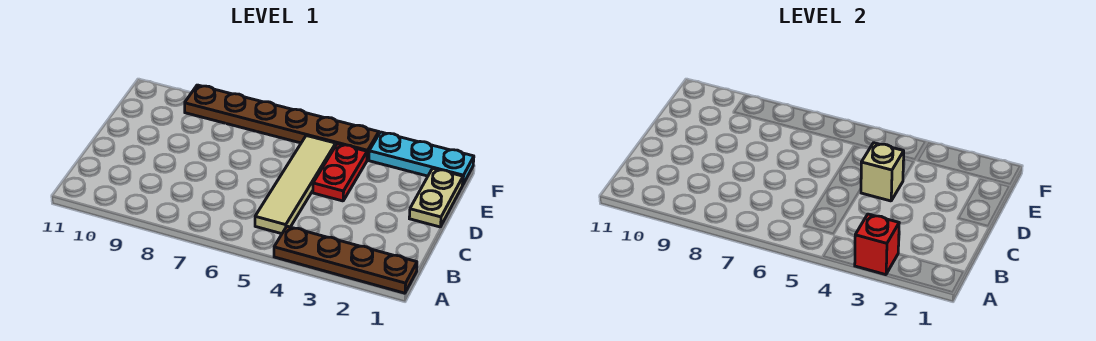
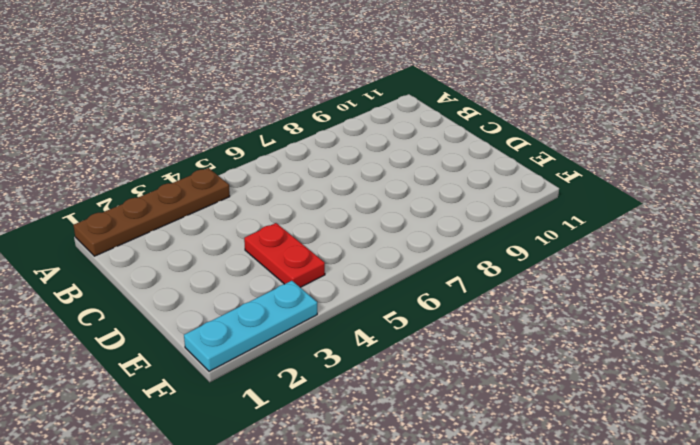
none -> tan tile B5:E5 level 1
none -> tan plate D1:E1 level 1

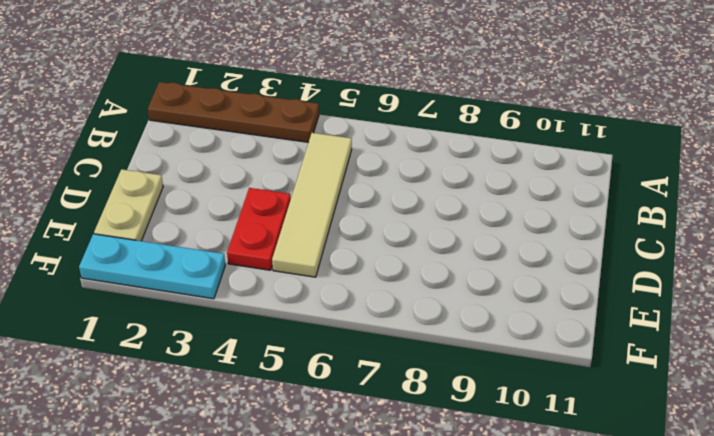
none -> brown plate F4:F9 level 1
none -> red brick A3 level 2

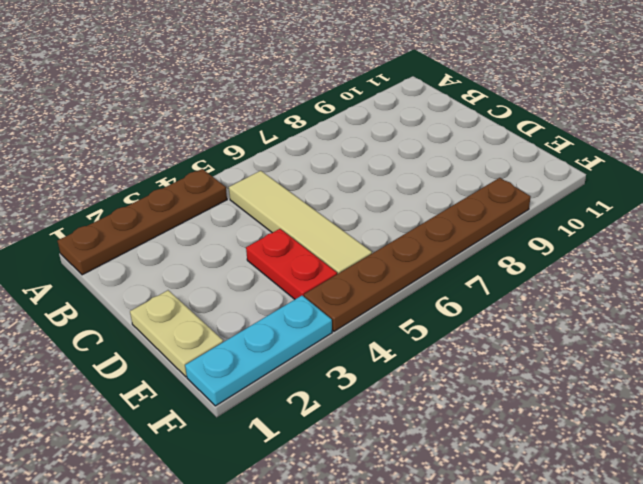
none -> red brick A3 level 2
none -> tan brick D4 level 2

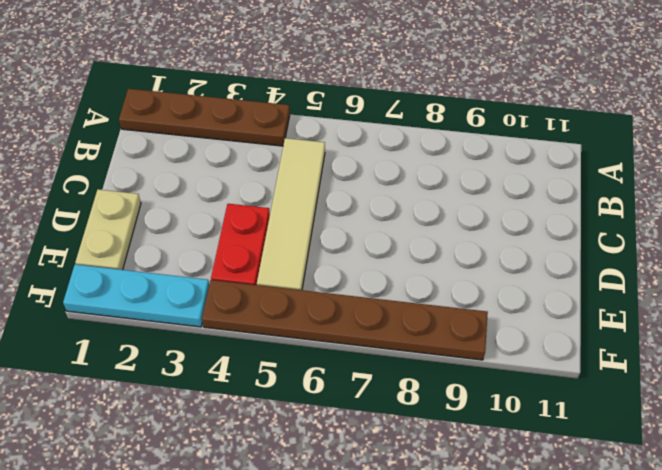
none -> red brick A3 level 2
none -> tan brick D4 level 2

